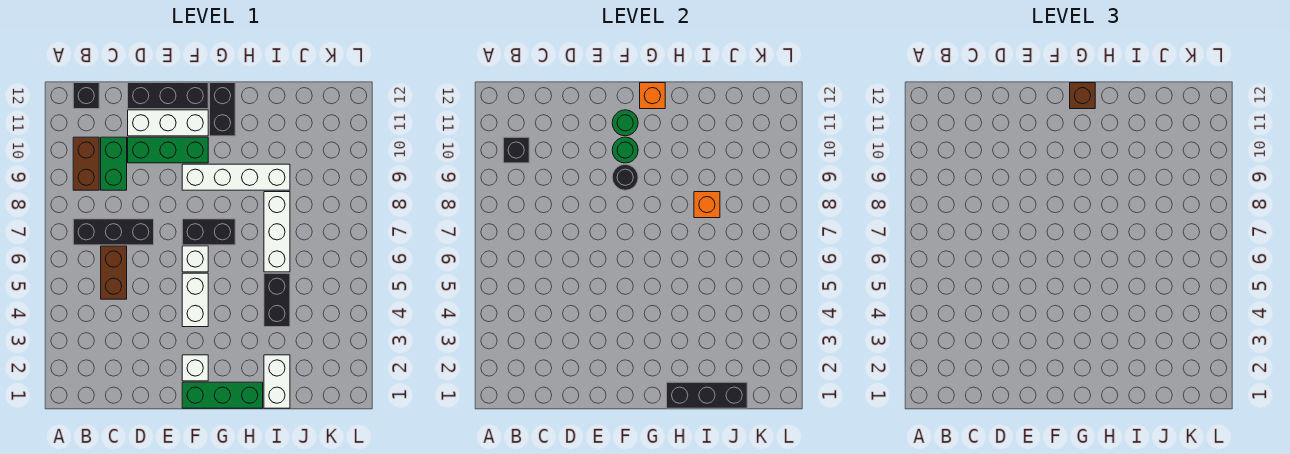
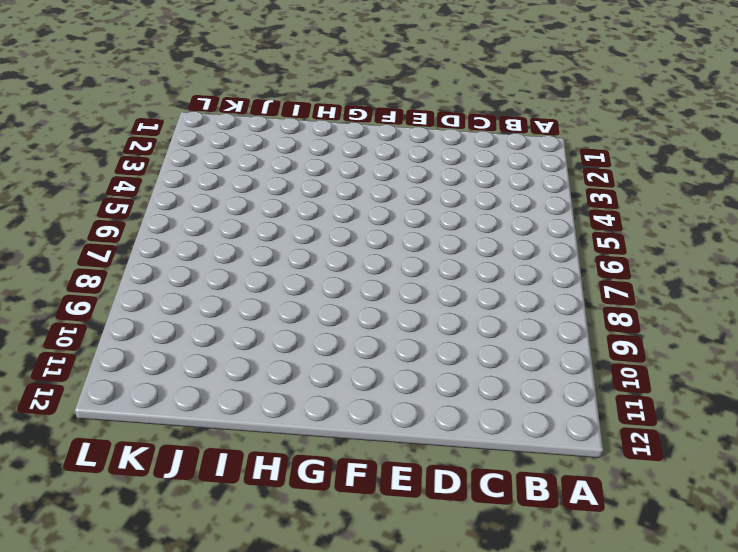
none -> black brick B7:D7 level 1
none -> brown brick B9:B10 level 1
none -> black brick B12 level 1

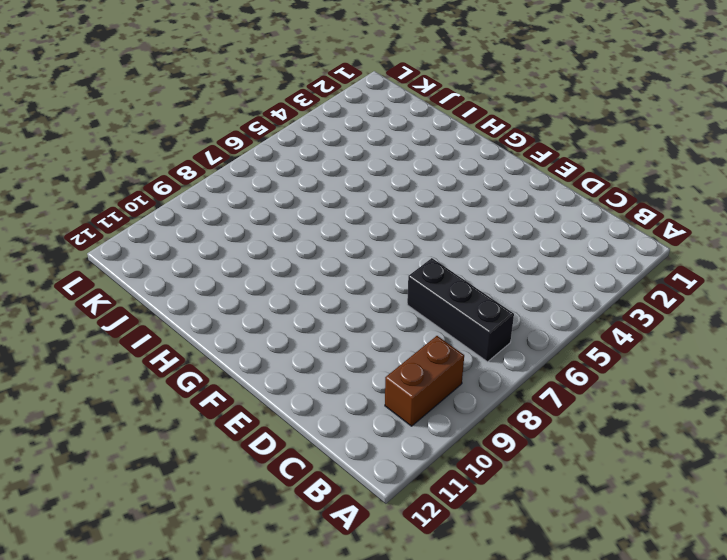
none -> black brick B12 level 1
none -> brown brick C5:C6 level 1
none -> green brick C9:C10 level 1

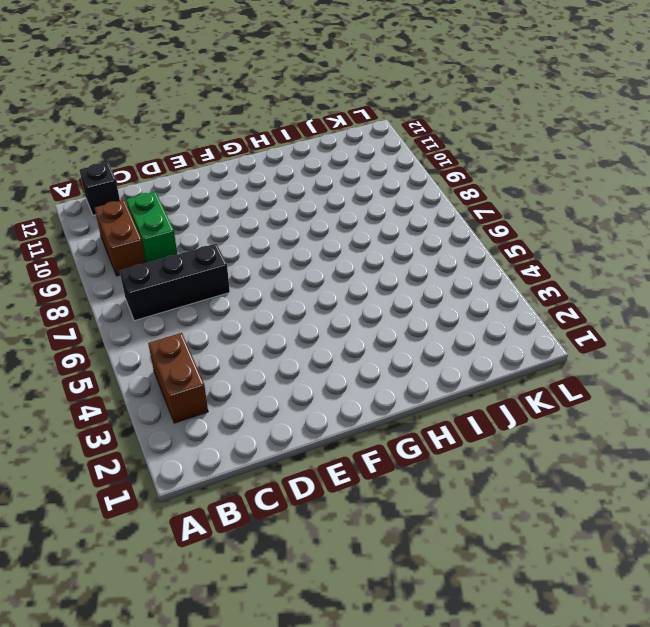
brown brick B3:B4 level 1 -> brown brick C5:C6 level 1
none -> green brick D10:F10 level 1
none -> white brick D11:F11 level 1
none -> black brick D12:F12 level 1

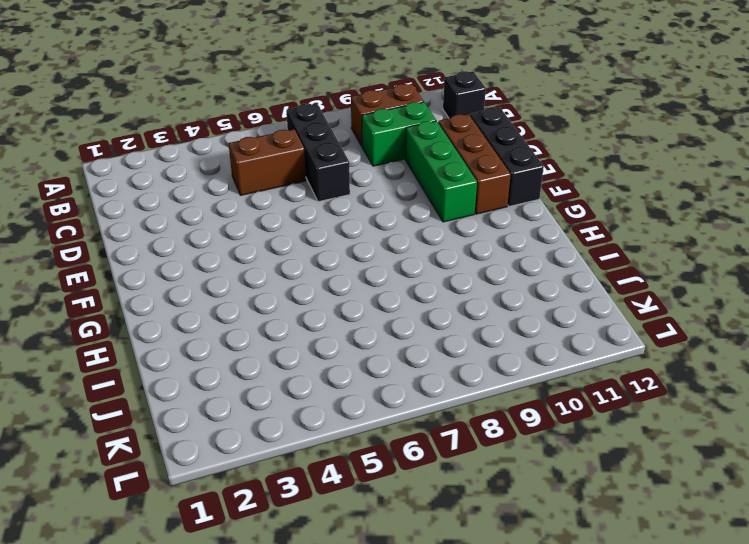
brown brick D11:F11 level 1 -> white brick D11:F11 level 1
none -> green brick F1:H1 level 1
none -> white brick F2 level 1
none -> white brick F4:F5 level 1

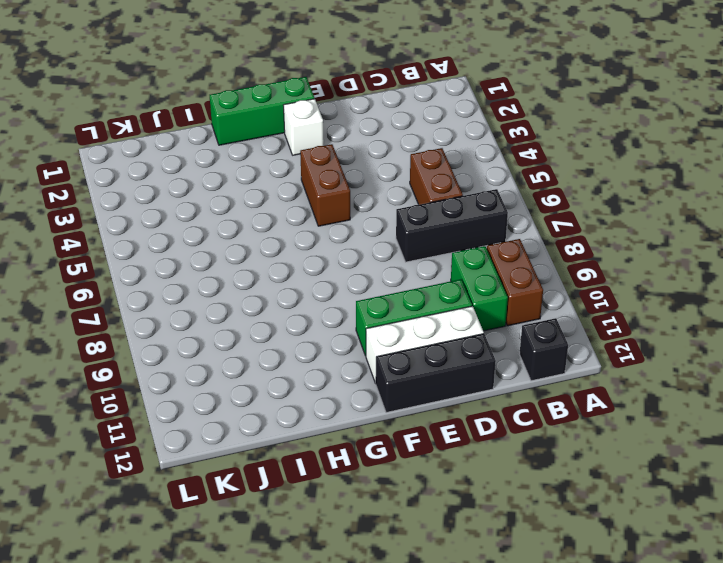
brown brick F4:F5 level 1 -> white brick F4:F5 level 1
none -> white brick F6 level 1
none -> black brick F7:G7 level 1
none -> white brick F9:I9 level 1

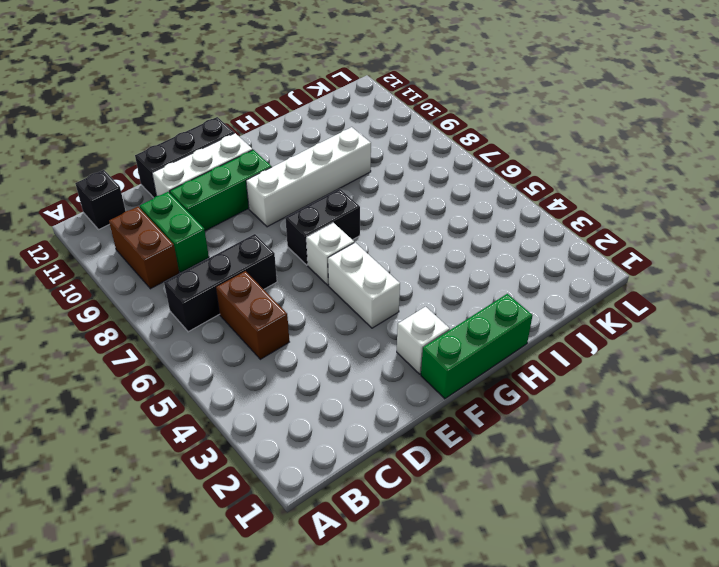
none -> black brick G11:G12 level 1
none -> white brick I1:I2 level 1
none -> black brick I4:I5 level 1

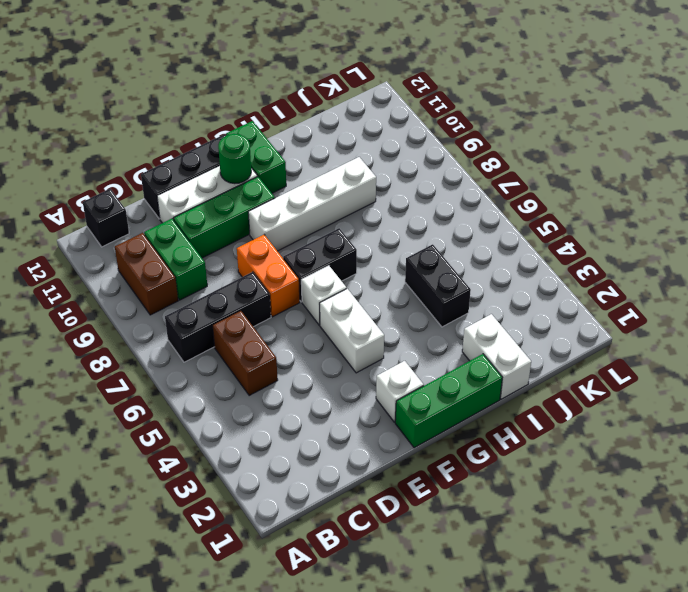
orange brick E7:E8 level 1 -> none
green brick G11:G12 level 1 -> black brick G11:G12 level 1
none -> white brick I6:I8 level 1
none -> black brick B10 level 2
none -> black round brick F9 level 2

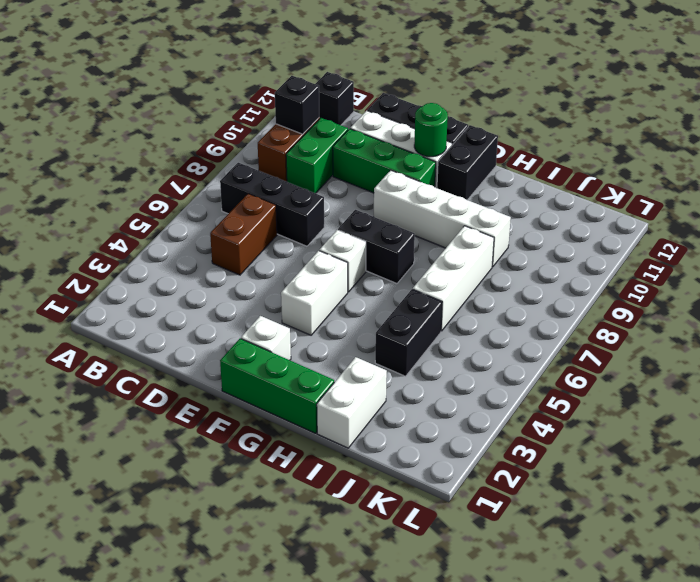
none -> black round brick F9 level 2
none -> green round brick F10 level 2
none -> orange brick G12 level 2

